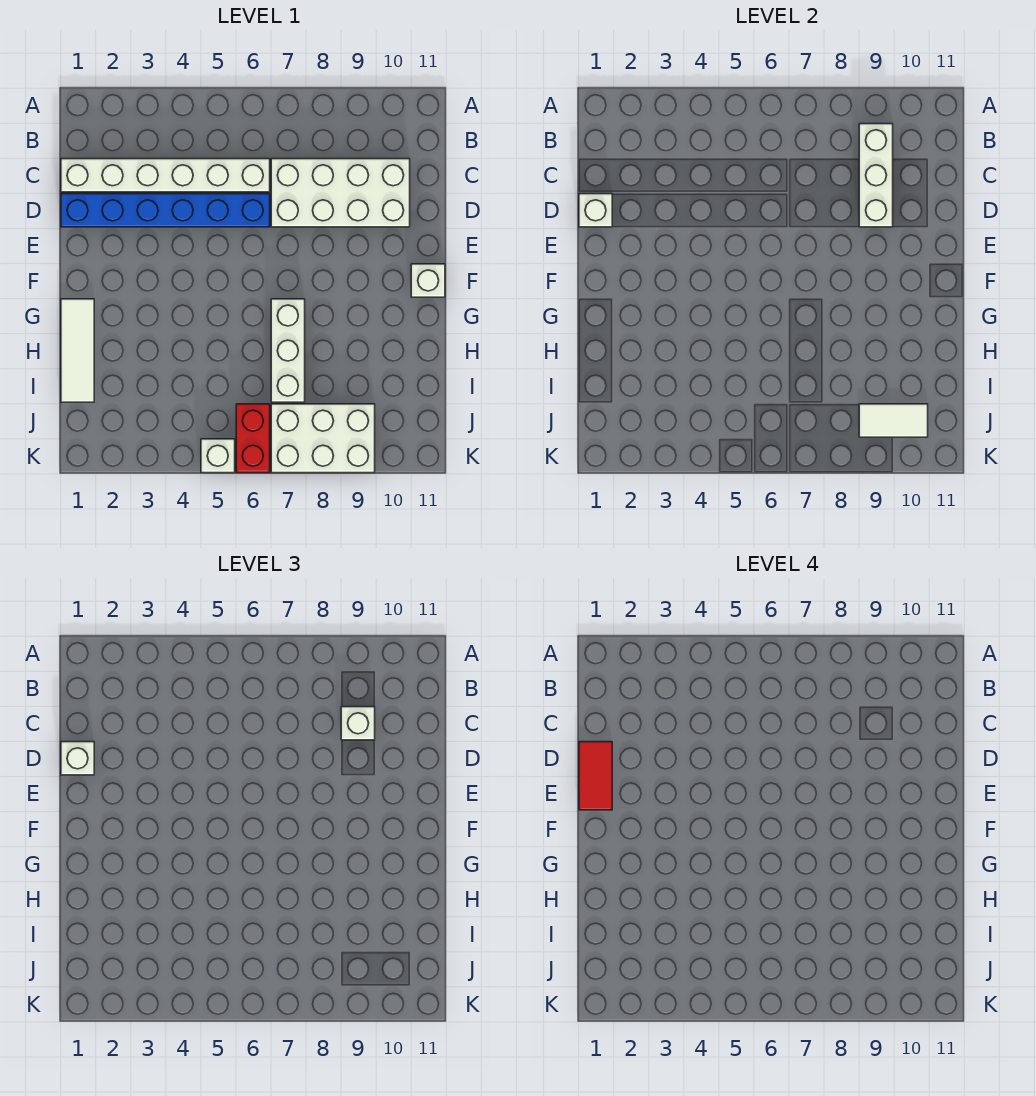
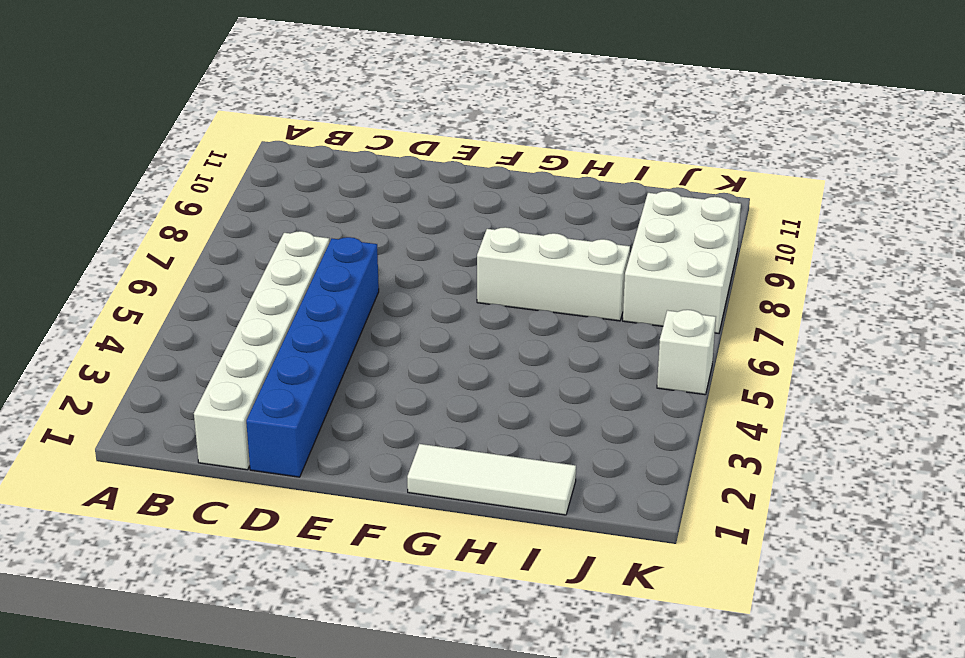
none -> white brick C7:D10 level 1
none -> white brick F11 level 1
none -> red brick J6:K6 level 1

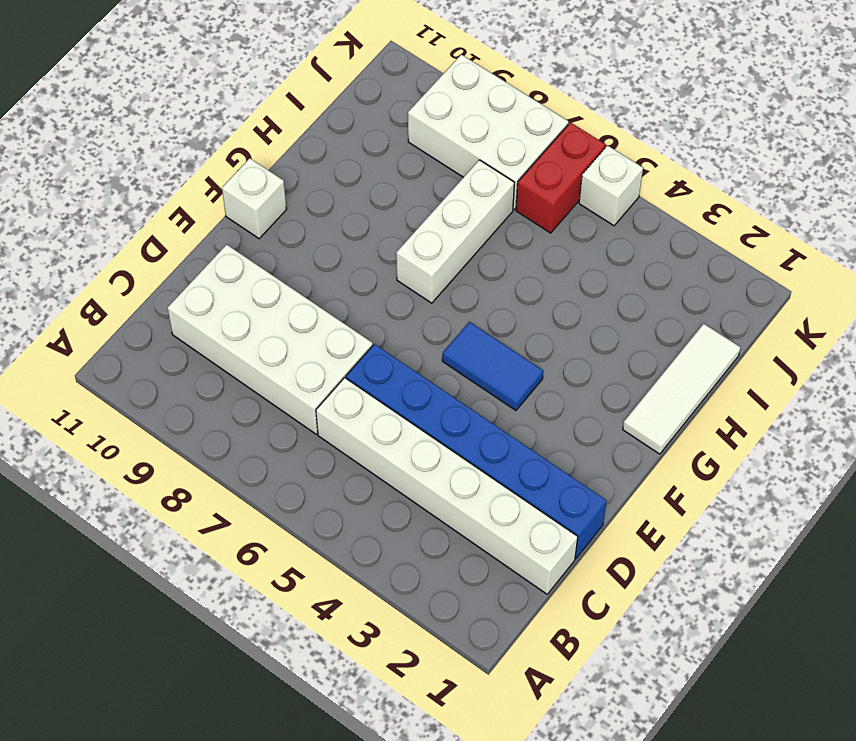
blue tile F4:F5 level 1 -> none
none -> white brick B9:D9 level 2
none -> white brick D1 level 2
none -> white tile J9:J10 level 2

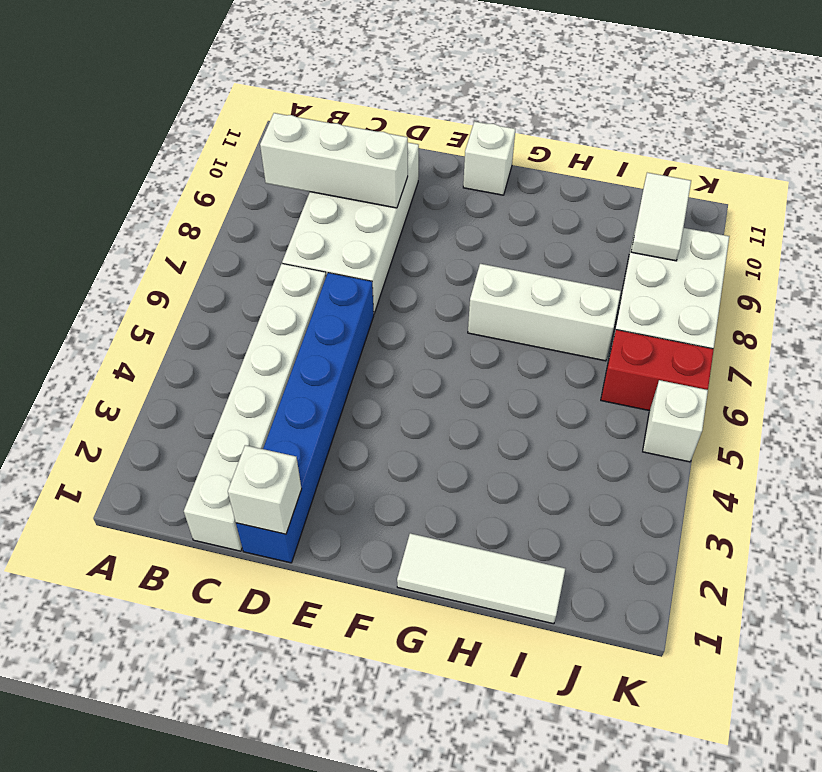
none -> white brick C9 level 3
none -> white brick D1 level 3
none -> red tile D1:E1 level 4

